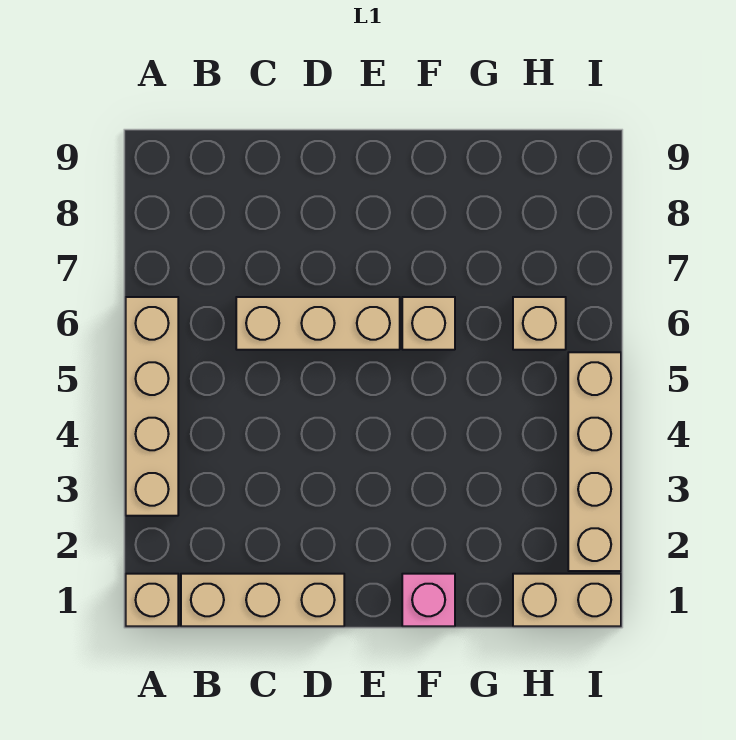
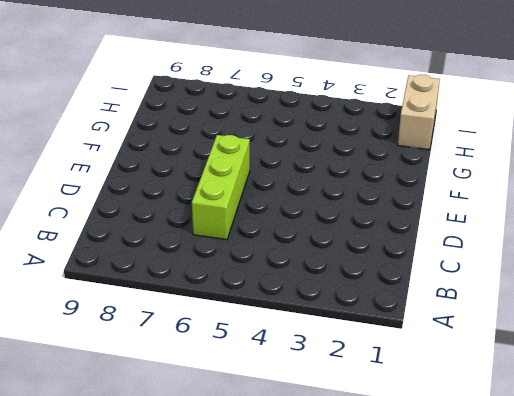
lime brick C6:E6 level 1 -> tan brick C6:E6 level 1
none -> tan brick A1 level 1
none -> tan brick A3:A6 level 1

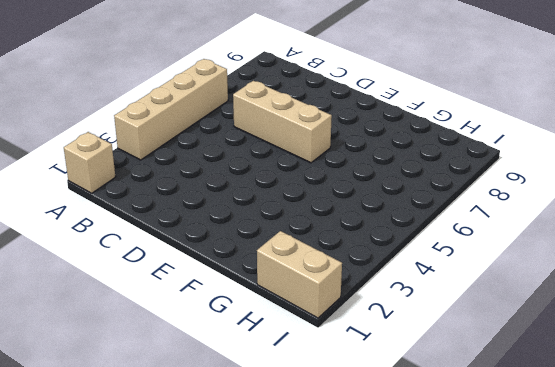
none -> tan brick B1:D1 level 1
none -> pink brick F1 level 1

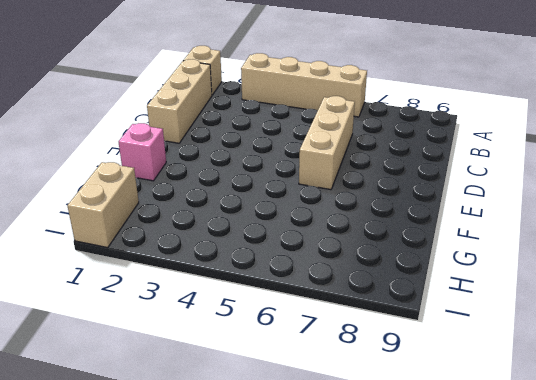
none -> tan brick F6 level 1
none -> tan brick H6 level 1

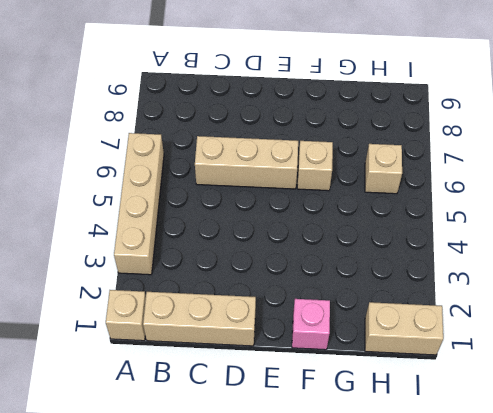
none -> tan brick I2:I5 level 1

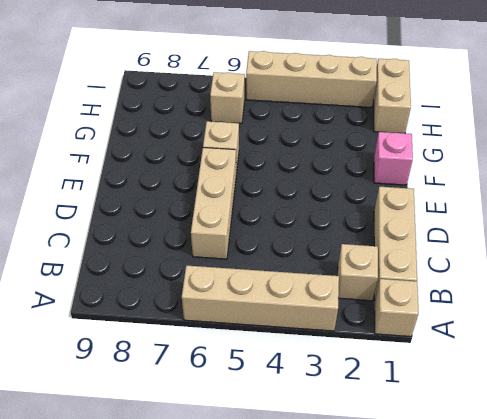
tan brick B2 level 1 -> none

